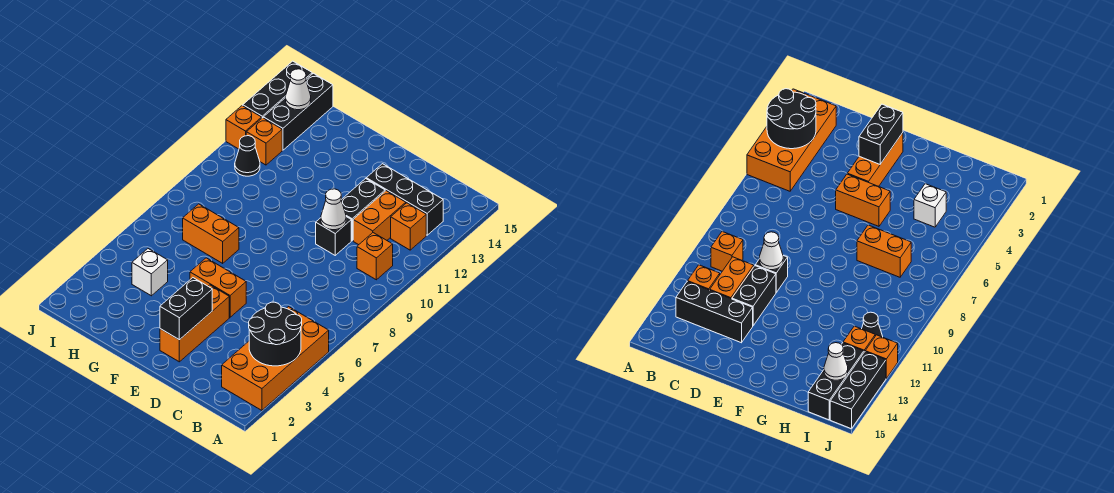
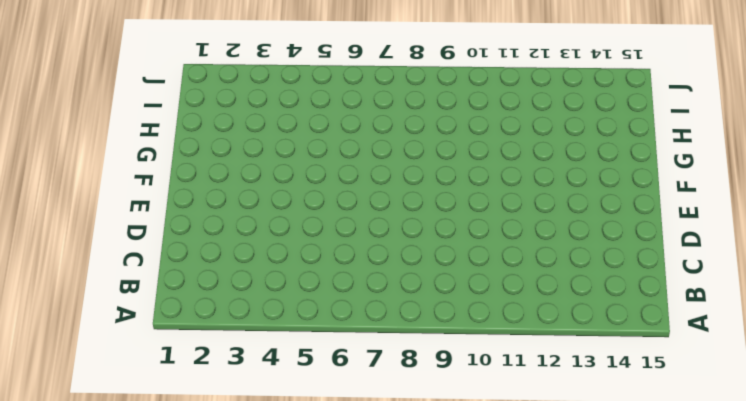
none -> orange brick A2:B5 level 1
none -> orange brick B10 level 1
none -> orange brick B12 level 1

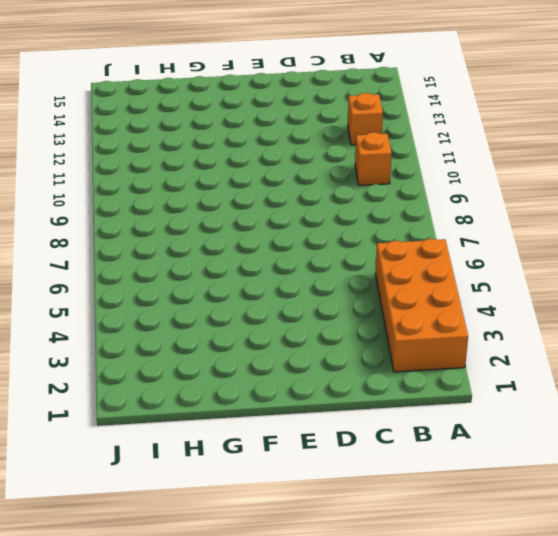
none -> black brick B13:D13 level 1
none -> orange brick C11:C12 level 1
none -> black brick D10 level 1

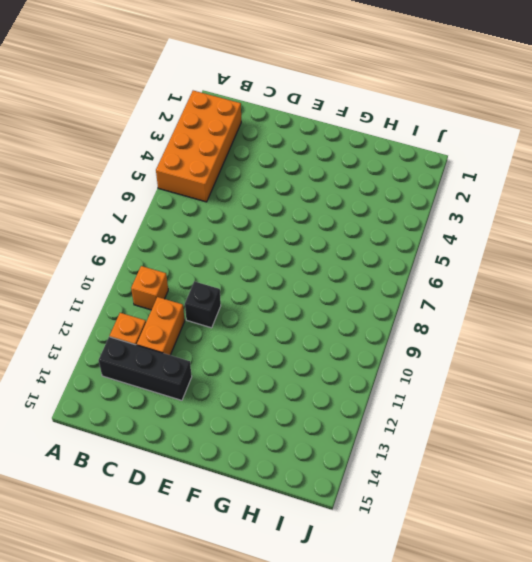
none -> black brick D11:D12 level 1
none -> orange brick E2:E4 level 1
none -> orange brick E5:F5 level 1

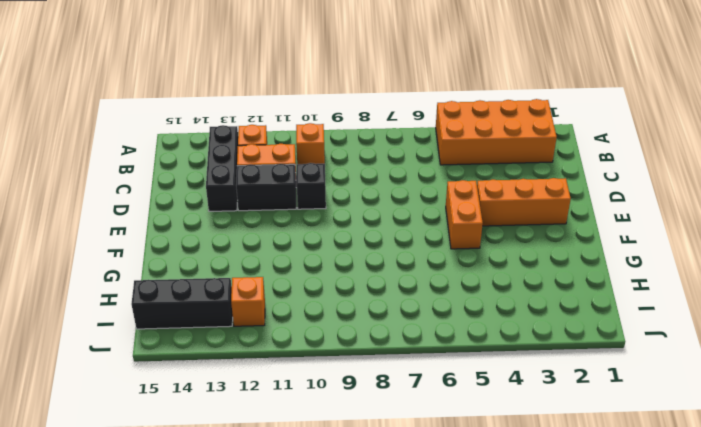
none -> orange brick G7:H7 level 1
none -> white brick H4 level 1
none -> black cone I11 level 1

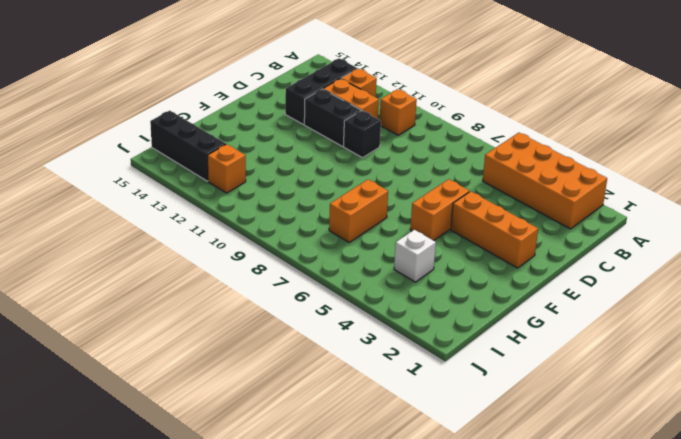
none -> black cone I11 level 1
none -> orange brick J12 level 1
none -> black brick J13:J15 level 1

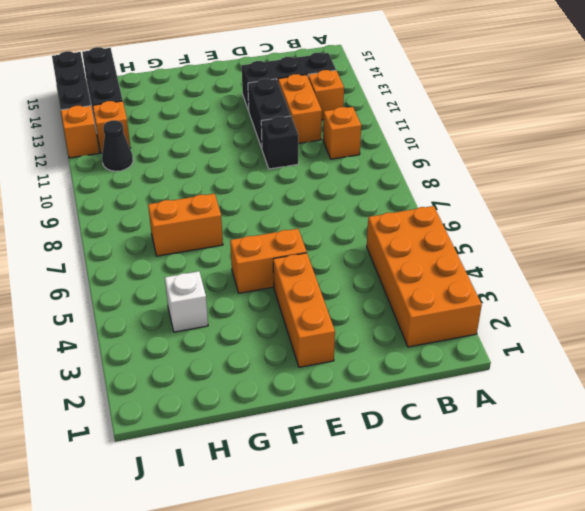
none -> black round brick A3:B4 level 2
none -> white cone D10 level 2
none -> black brick E2:E3 level 2

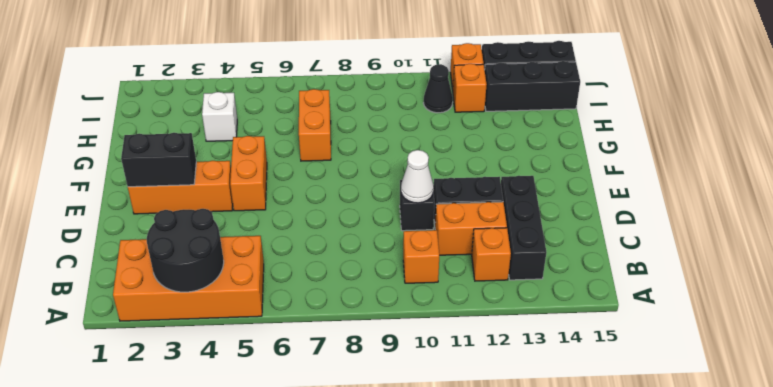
none -> white cone I14 level 2

